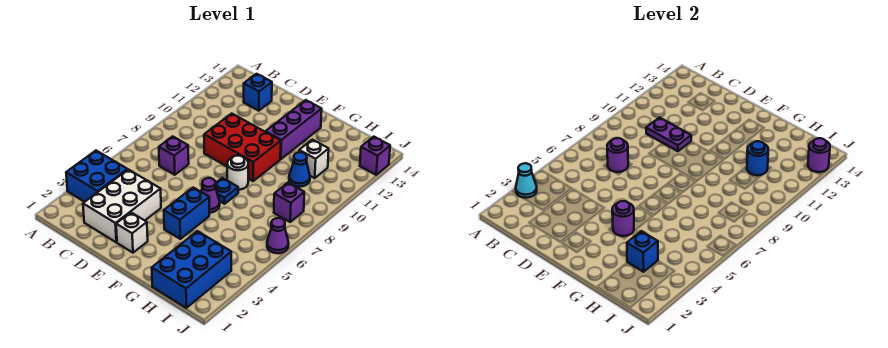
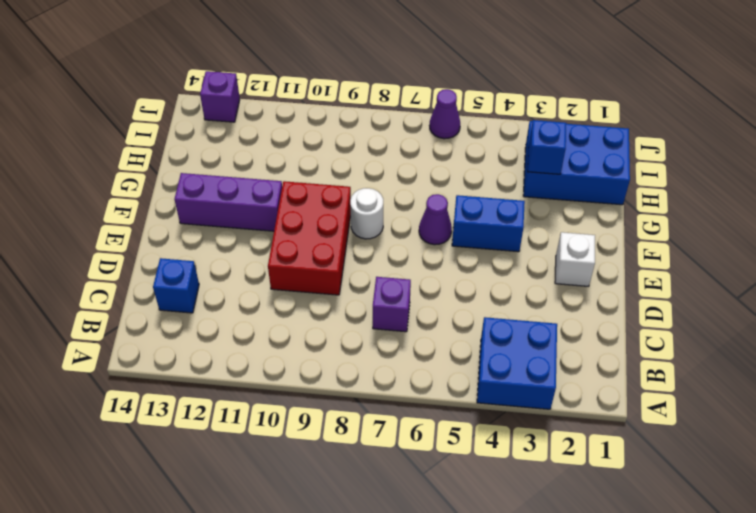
none -> white brick C2:D4 level 1
none -> blue plate F7 level 1
none -> blue cone H10 level 1

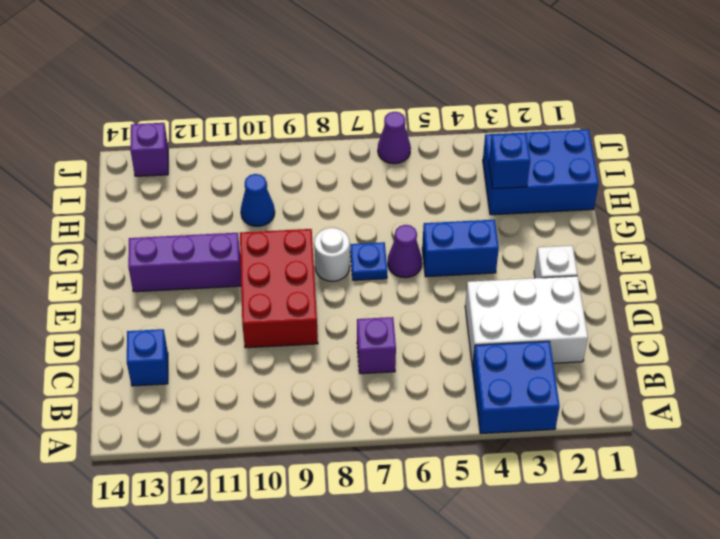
none -> white brick H11 level 1
none -> purple brick I8 level 1
none -> cyan cone A3 level 2

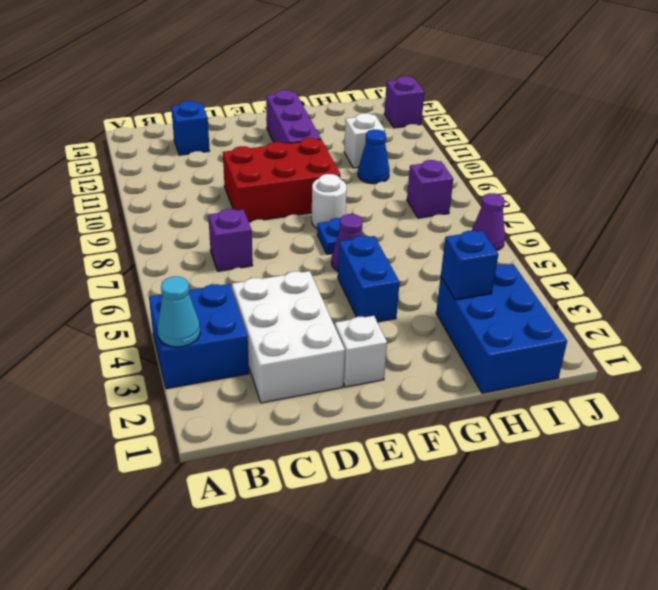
none -> purple round brick C7 level 2
none -> purple plate C10:D10 level 2
none -> purple round brick F4 level 2

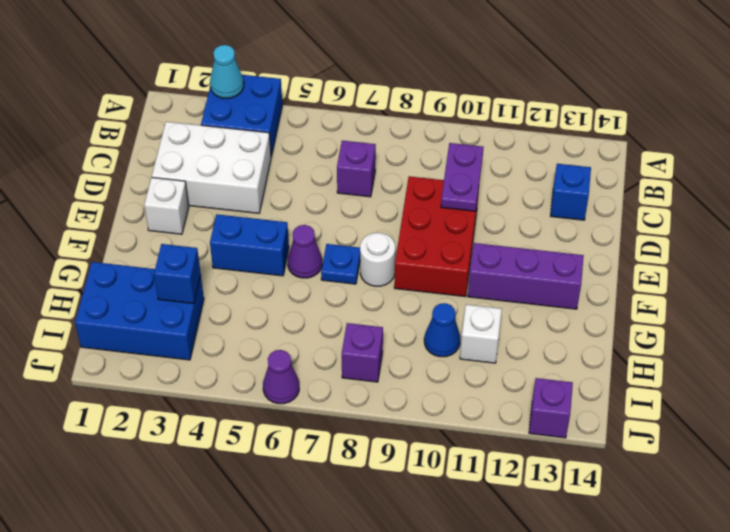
none -> purple round brick C7 level 2
none -> purple round brick F4 level 2
none -> blue round brick H11 level 2

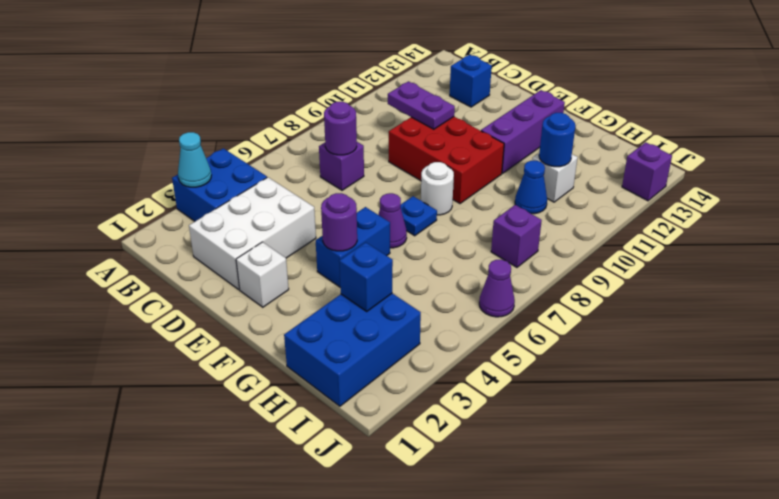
none -> purple round brick J13 level 2

